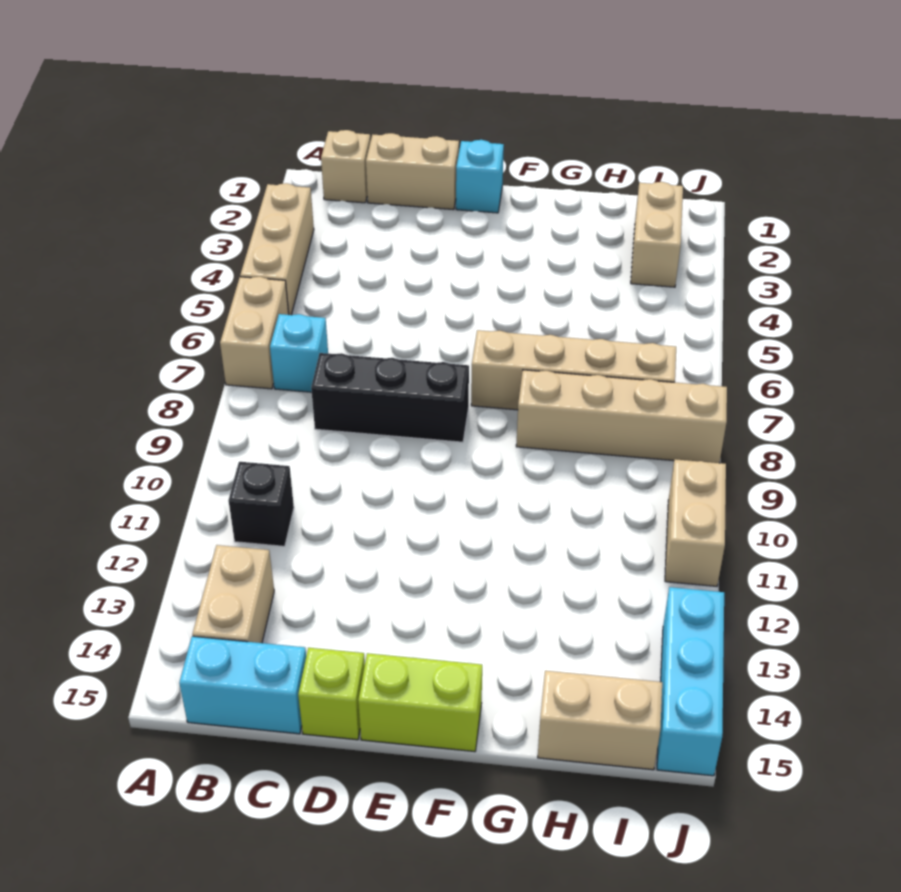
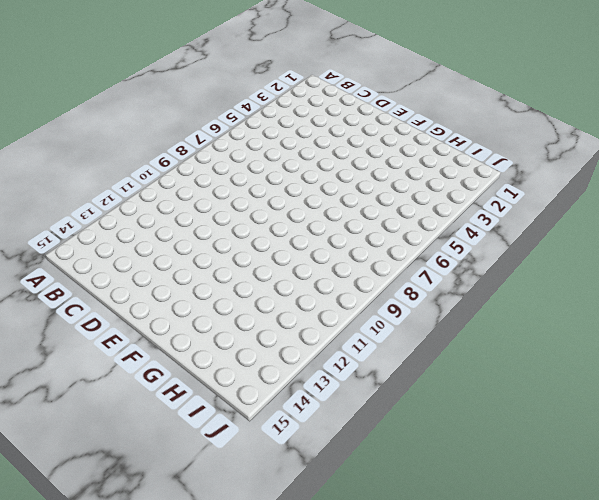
none -> tan brick A3:A5 level 1
none -> tan brick A6:A7 level 1
none -> tan brick B1 level 1

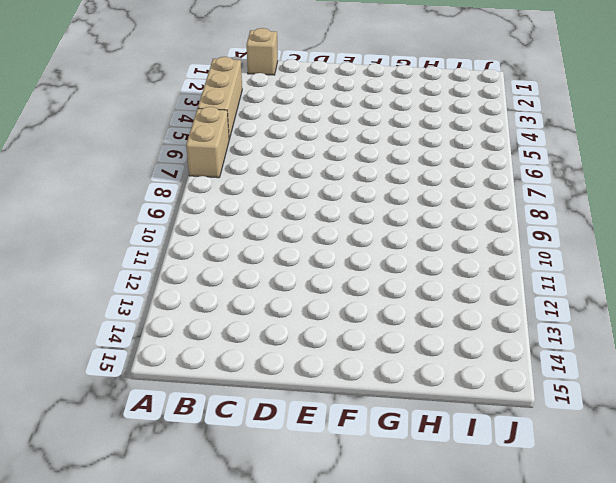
none -> cyan brick B7 level 1
none -> black brick B11 level 1
none -> tan brick B13:B14 level 1

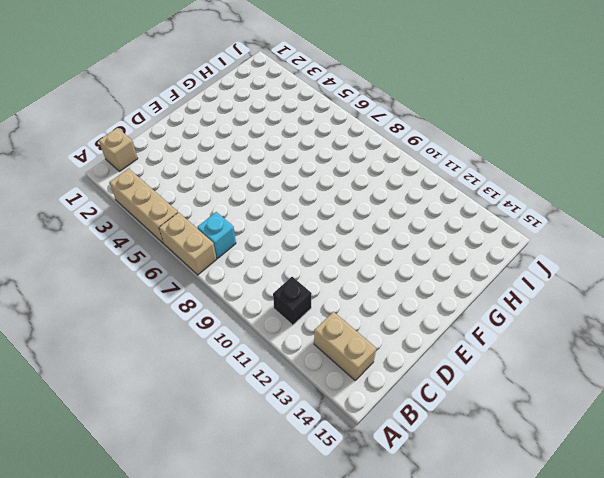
none -> cyan brick B15:C15 level 1
none -> tan brick C1:D1 level 1
none -> black brick C8:E8 level 1

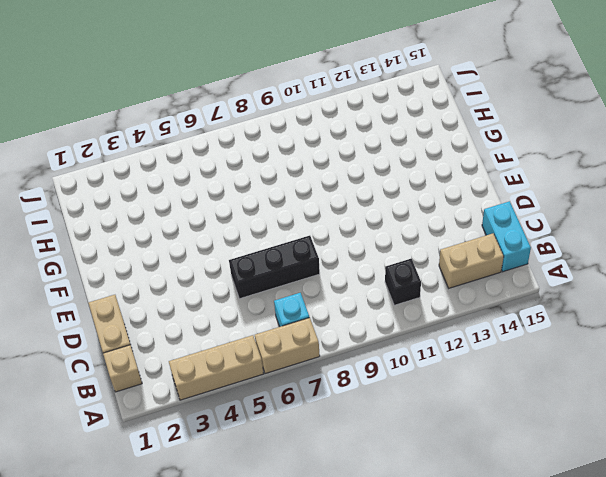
black brick D6:D8 level 1 -> black brick C8:E8 level 1
none -> lime brick D15 level 1
none -> cyan brick E1 level 1
none -> lime brick E15:F15 level 1

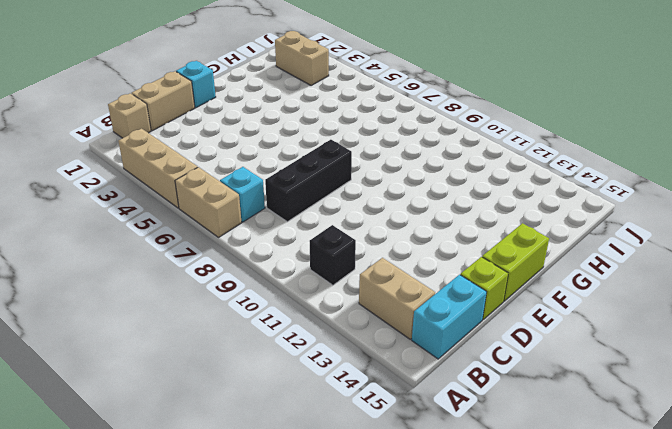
none -> tan brick F7:I7 level 1
none -> tan brick G8:J8 level 1
none -> tan brick H15:I15 level 1

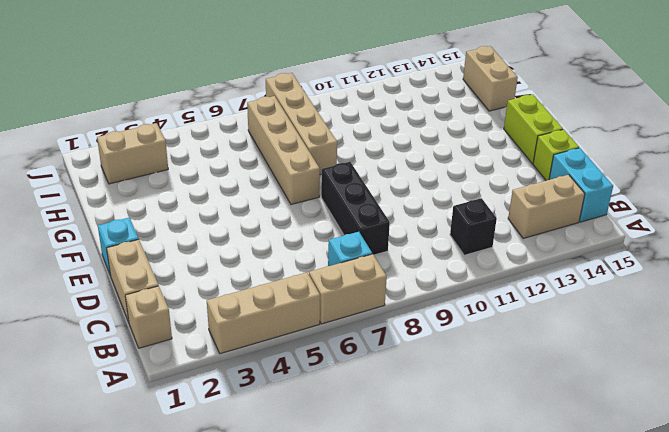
none -> tan brick J10:J11 level 1
none -> cyan brick J13:J15 level 1

